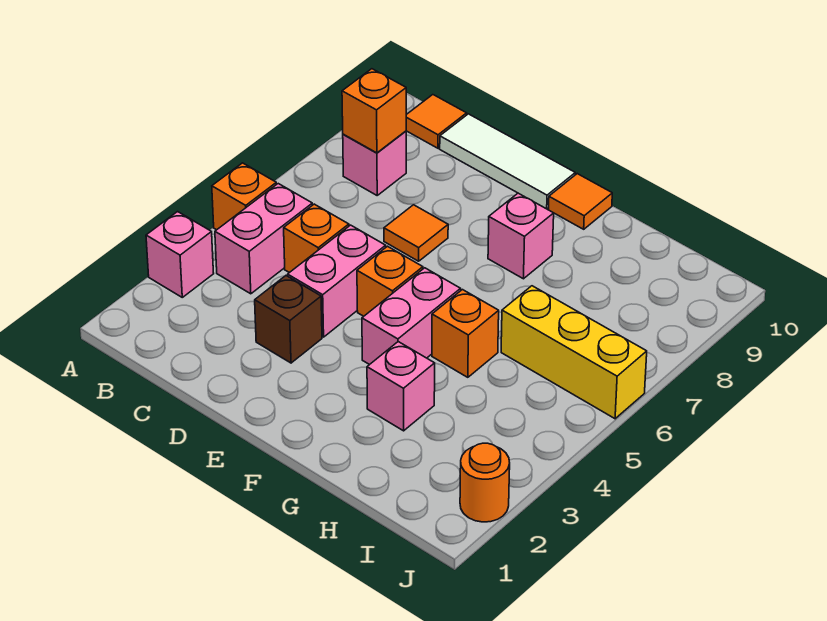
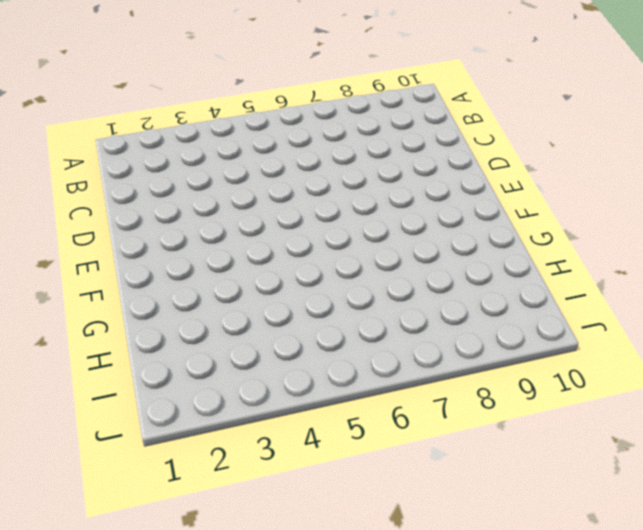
none -> pink brick A3 level 1
none -> orange brick A5 level 1
none -> pink brick B4:B5 level 1

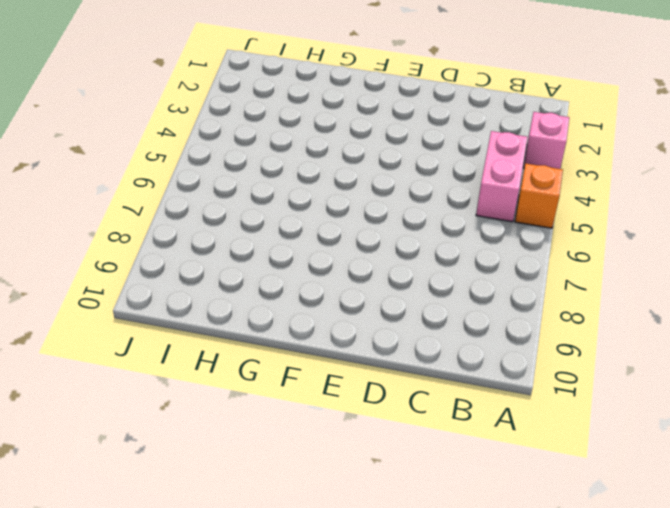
none -> pink brick B8 level 1
none -> orange tile B10 level 1
none -> orange brick C5 level 1

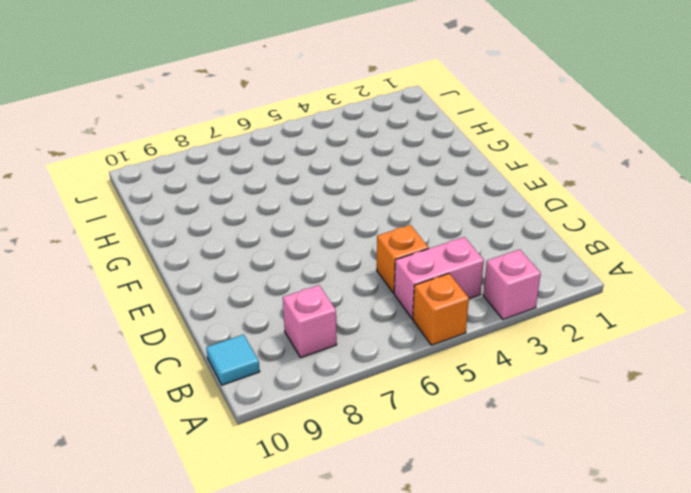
cyan tile B10 level 1 -> orange tile B10 level 1
none -> white tile C10:E10 level 1
none -> brown brick D3 level 1
none -> pink brick D4:D5 level 1

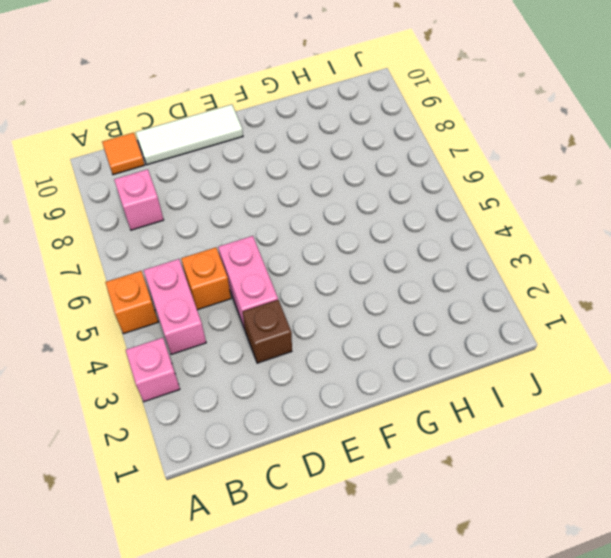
none -> orange tile D7 level 1
none -> orange brick E5 level 1
none -> pink brick F4:F5 level 1

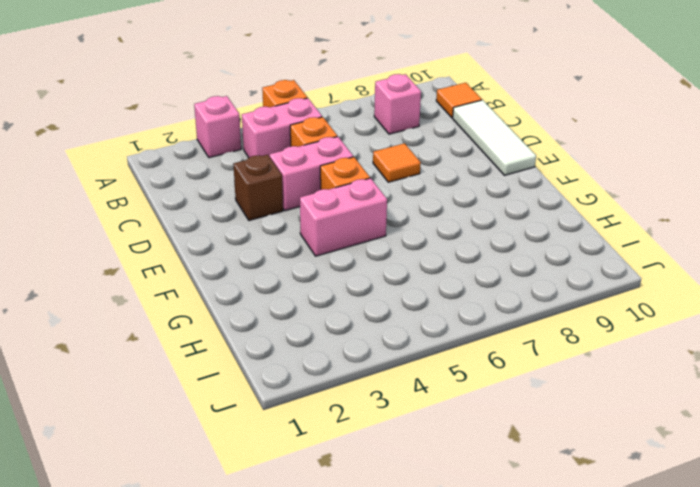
none -> pink brick F8 level 1
none -> orange tile F10 level 1
none -> pink brick G3 level 1

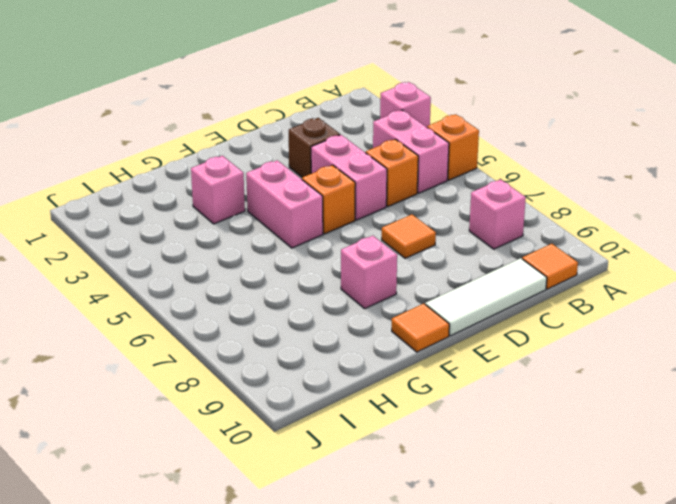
none -> orange brick G5 level 1
none -> yellow brick H6:J6 level 1
none -> orange round brick J2 level 1

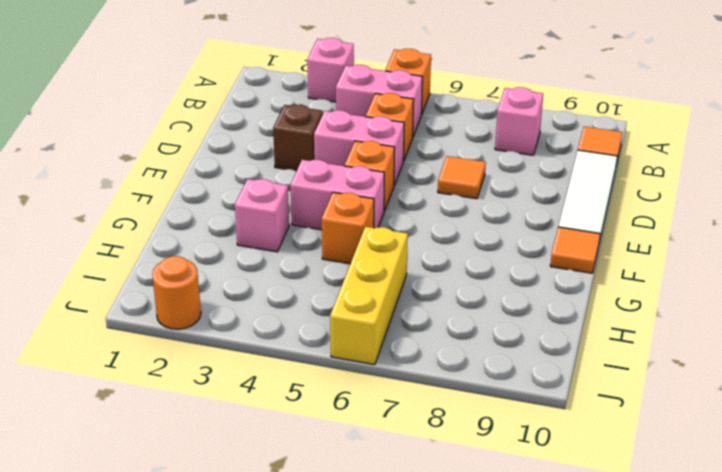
none -> pink brick F8 level 1
none -> orange brick B8 level 2

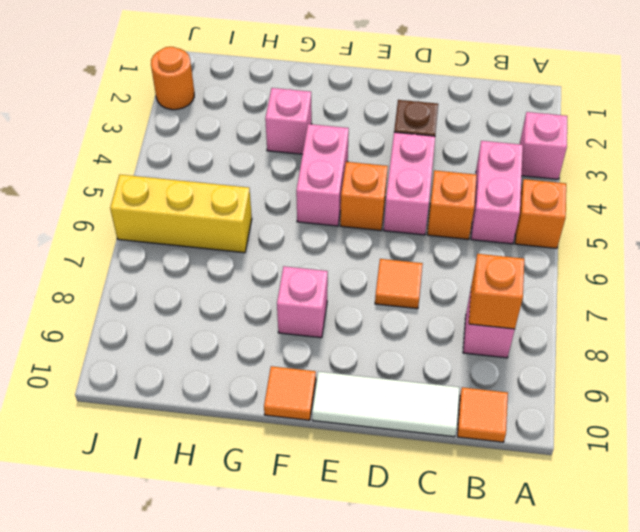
none -> orange brick G5 level 1

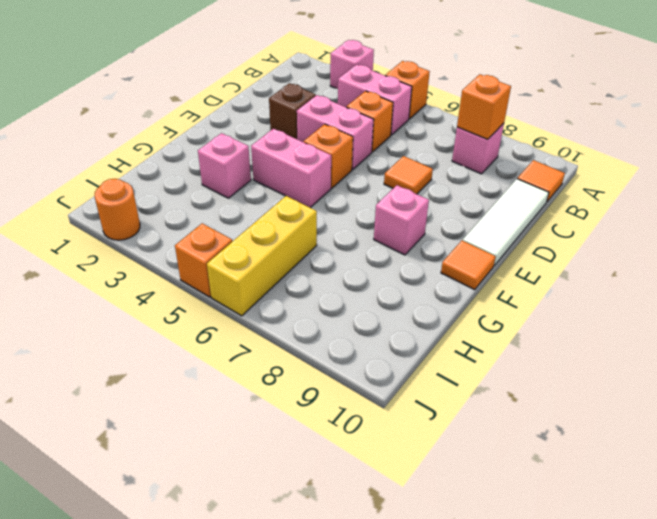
orange brick J5 level 1 -> orange brick G5 level 1

